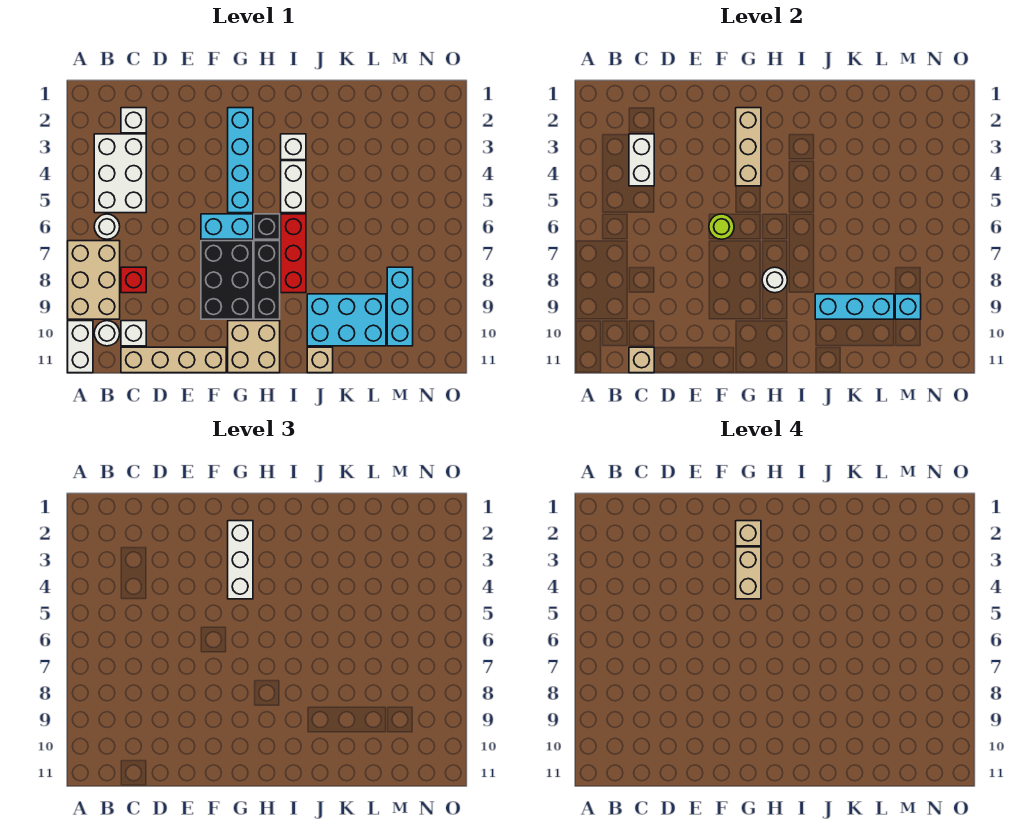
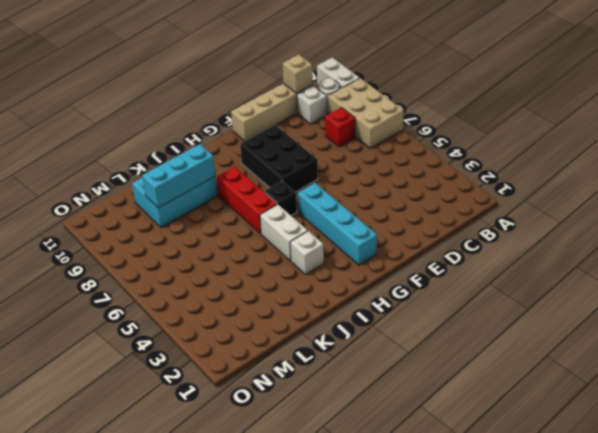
none -> white brick B3:C5 level 1
none -> white round brick B6 level 1
none -> white brick C2 level 1
none -> cyan brick F6:G6 level 1

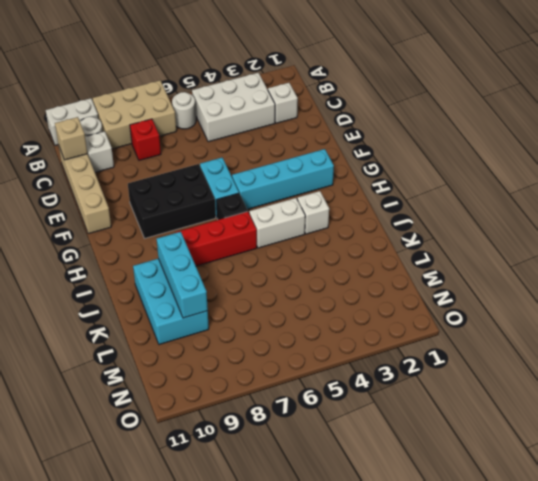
none -> tan brick G10:H11 level 1
none -> black brick H7:H9 level 1
none -> tan brick J11 level 1
none -> cyan brick M8:M10 level 1

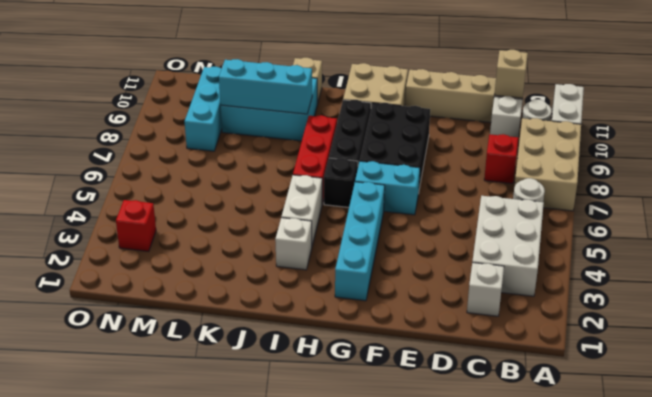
red brick N3 level 1 -> none
none -> white brick C3:C4 level 2
none -> lime round brick F6 level 2
none -> tan brick G2:G4 level 2
none -> white round brick H8 level 2

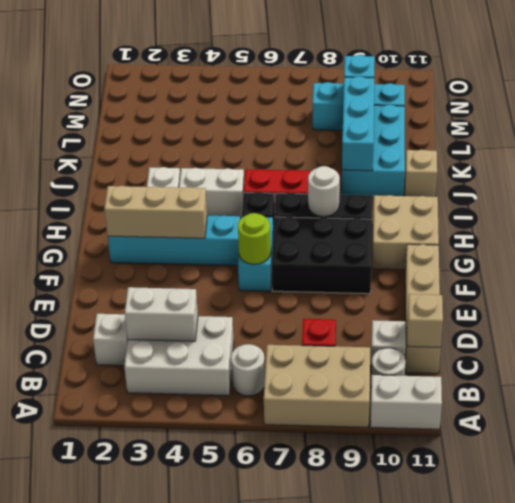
none -> white brick G2:G4 level 3
none -> tan brick G2 level 4
none -> tan brick G3:G4 level 4

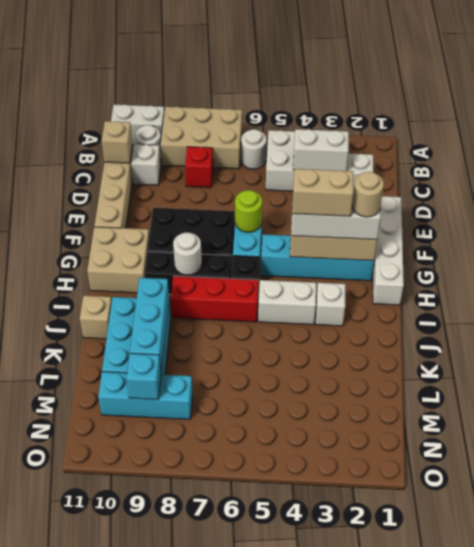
white brick E1:H1 level 1 -> none
tan round brick G2 level 4 -> tan brick G2 level 4

